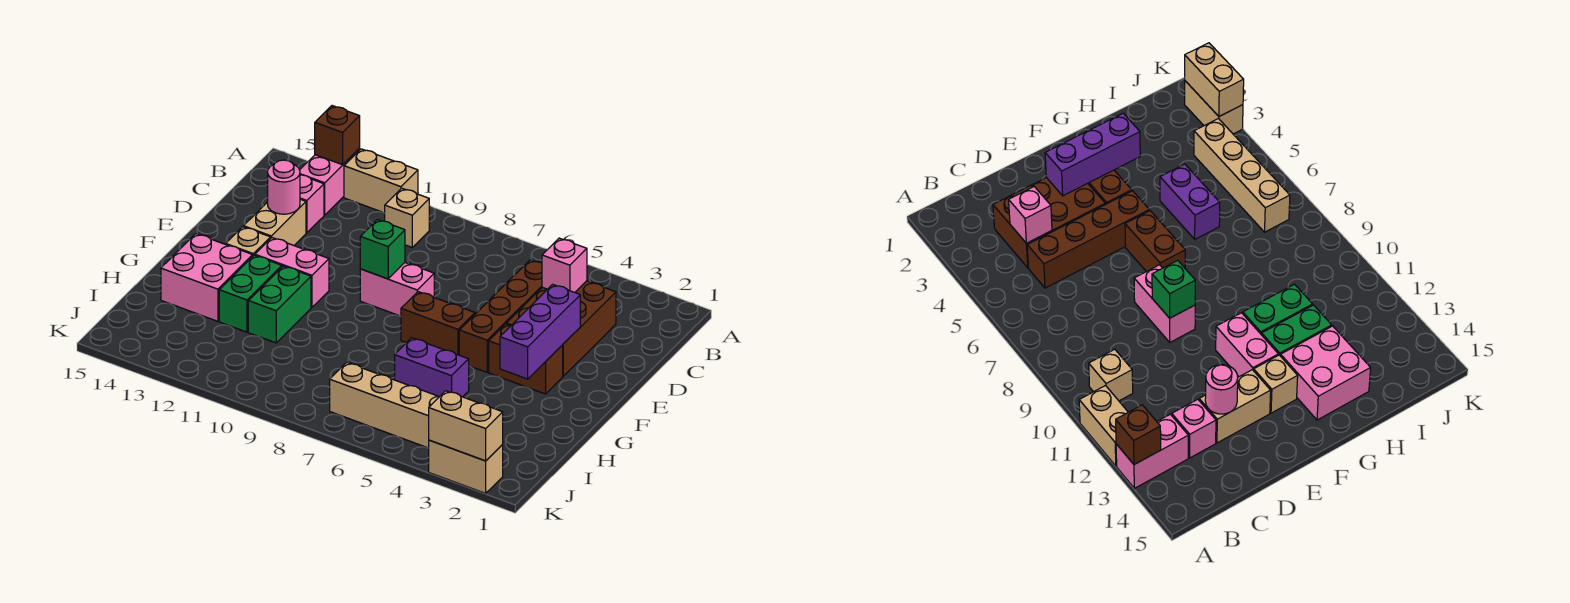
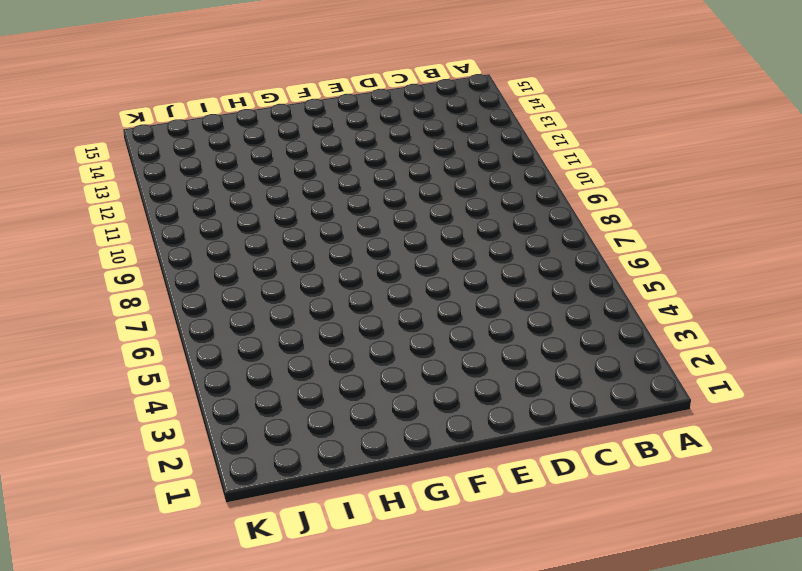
none -> tan brick A11:A12 level 1
none -> pink brick A13:B13 level 1
none -> tan brick B10 level 1

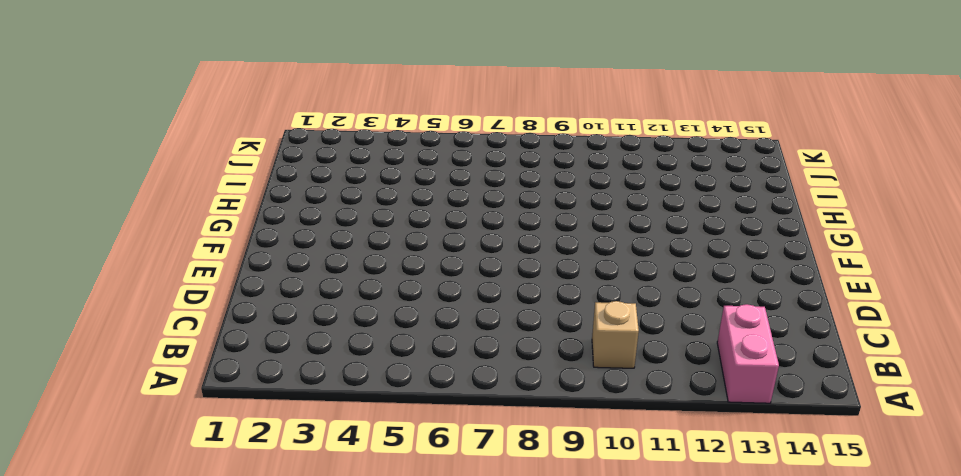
none -> tan brick A11:A12 level 1
none -> brown brick C3:E4 level 1
none -> brown brick C5:F5 level 1

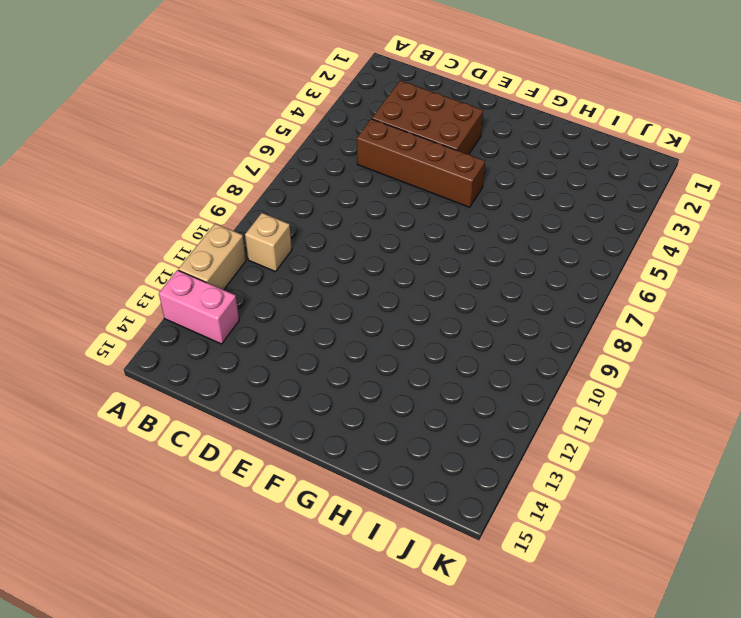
none -> pink brick C13 level 1
none -> tan brick D13:E13 level 1
none -> pink brick E8:E9 level 1

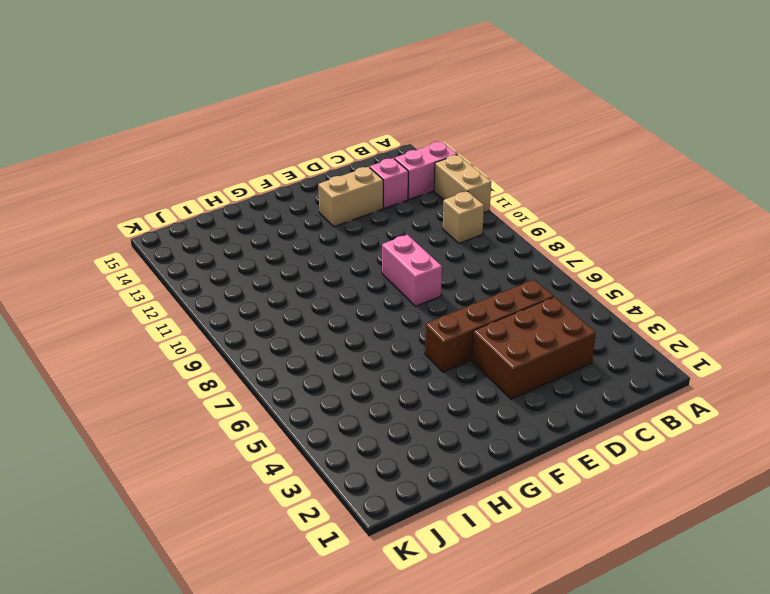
none -> brown brick F3:F4 level 1
none -> brown brick F6:F7 level 1
none -> pink brick F11:F12 level 1

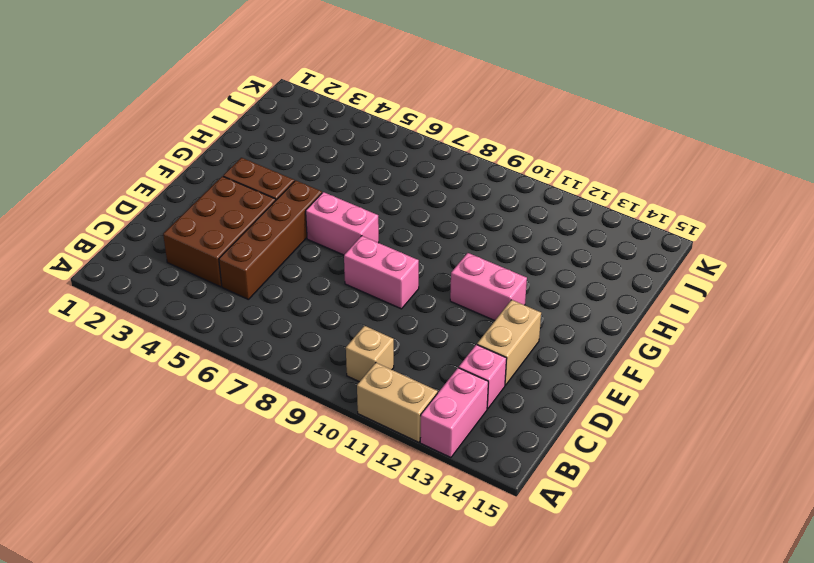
pink brick F6:F7 level 1 -> brown brick F6:F7 level 1
none -> tan brick F13 level 1
none -> green brick G11:H11 level 1
none -> green brick G12:H12 level 1

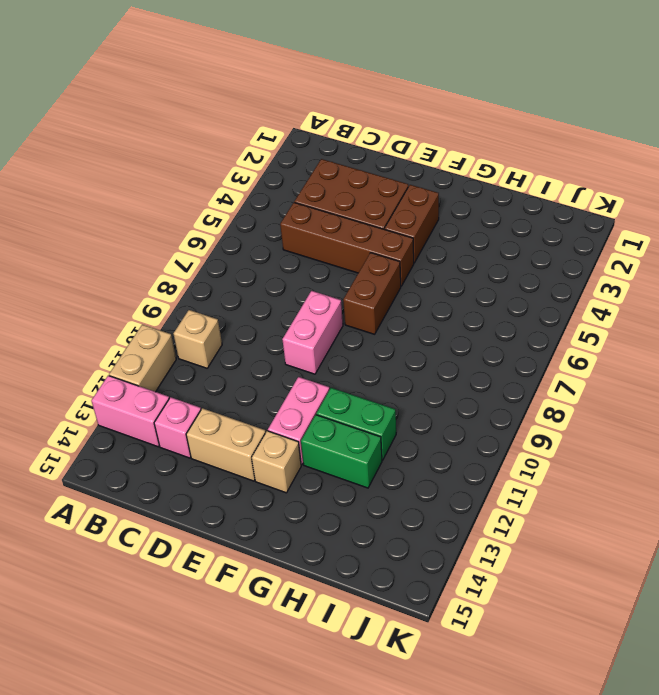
none -> pink brick G13:H14 level 1
none -> purple brick H5:H6 level 1
none -> tan brick J4:J7 level 1

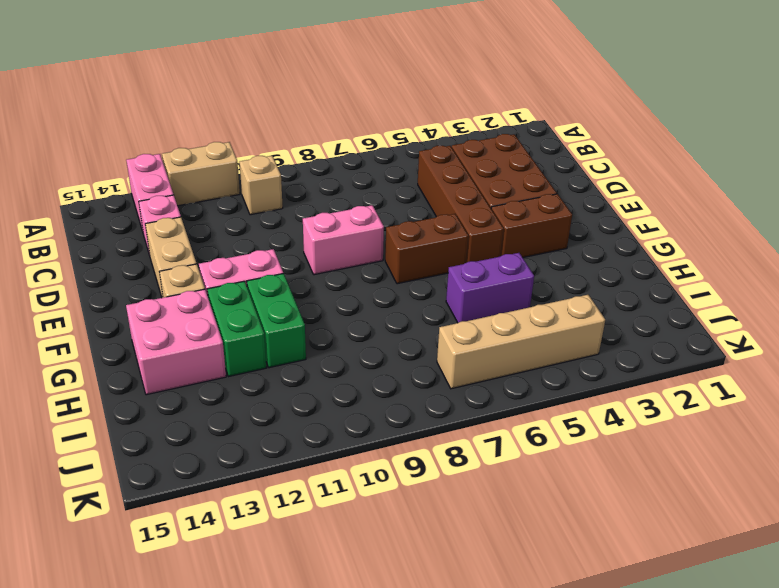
none -> tan brick K2:K3 level 1
none -> brown brick A13 level 2
none -> pink brick C4 level 2

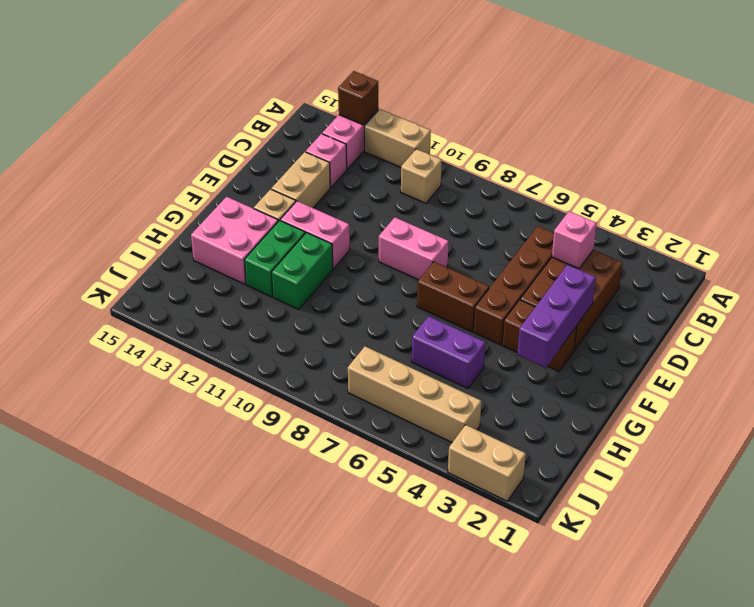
none -> pink round brick D13 level 2
none -> green brick E9 level 2
none -> tan brick K2:K3 level 2

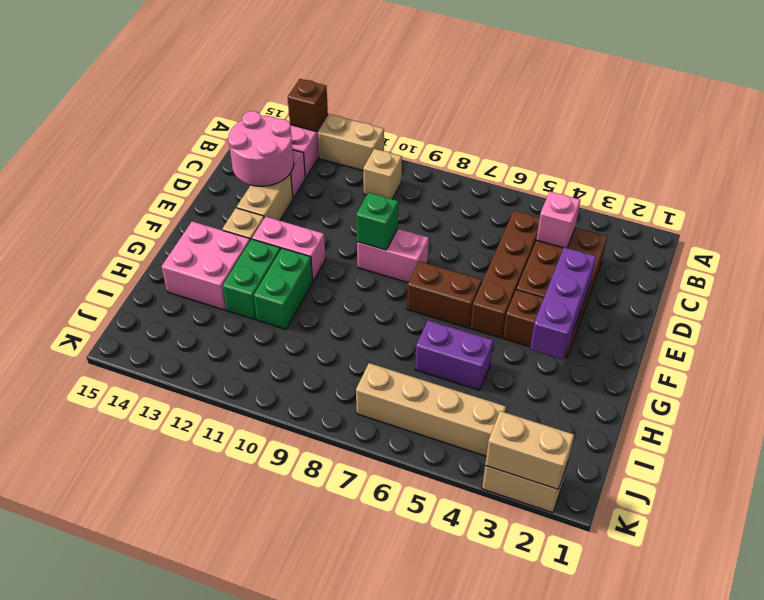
pink round brick C13:D14 level 2 -> pink round brick D13 level 2

